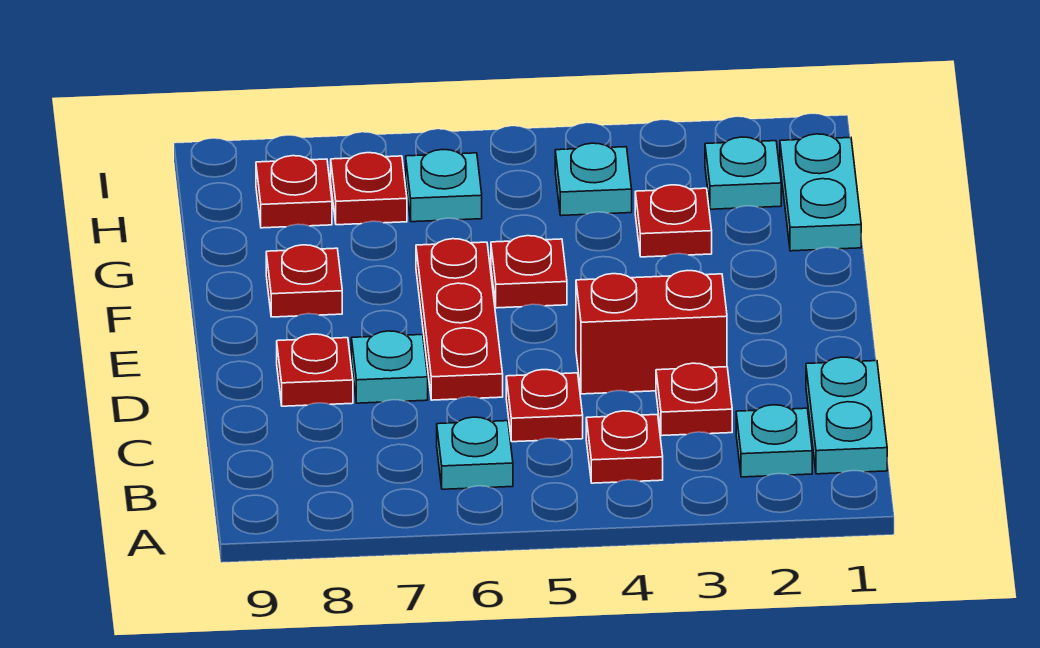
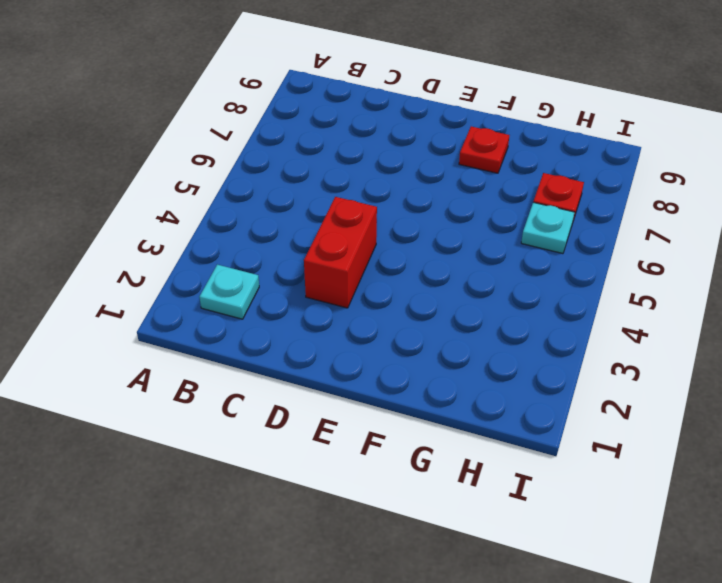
none -> cyan plate B1:C1 level 1
none -> red plate B4 level 1
none -> cyan plate B6 level 1

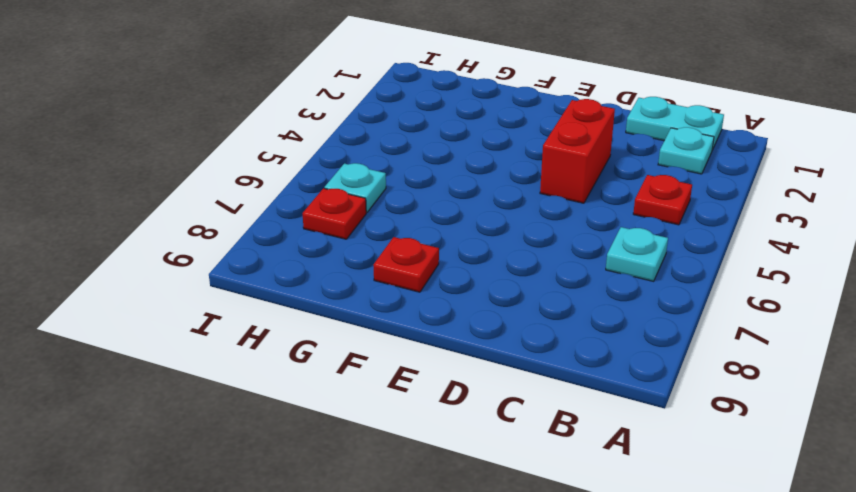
none -> red plate C3 level 1
none -> red plate C5 level 1
none -> red plate D6:F6 level 1

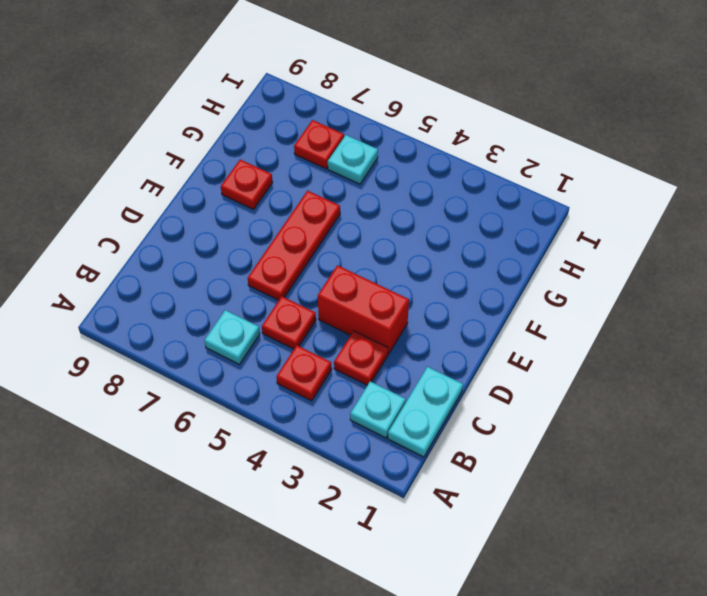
none -> cyan plate D7 level 1
none -> red plate D8 level 1
none -> red plate F5 level 1

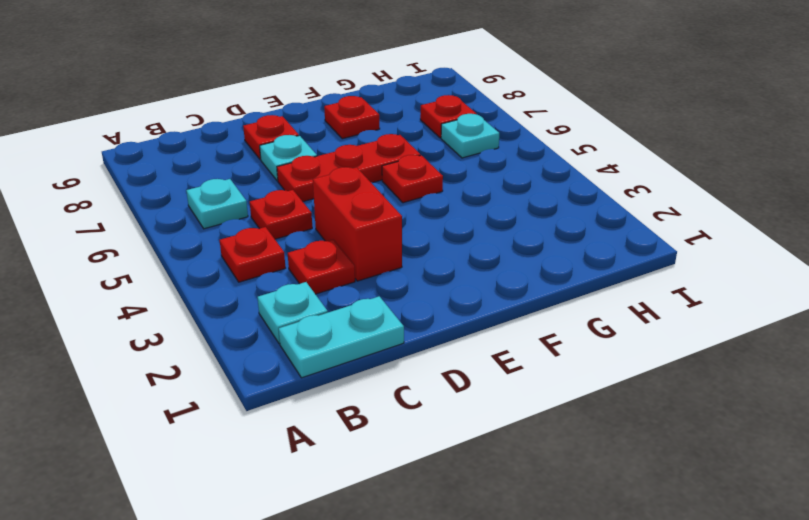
none -> cyan plate G1:H1 level 1
none -> red plate G3 level 1
none -> cyan plate H2 level 1

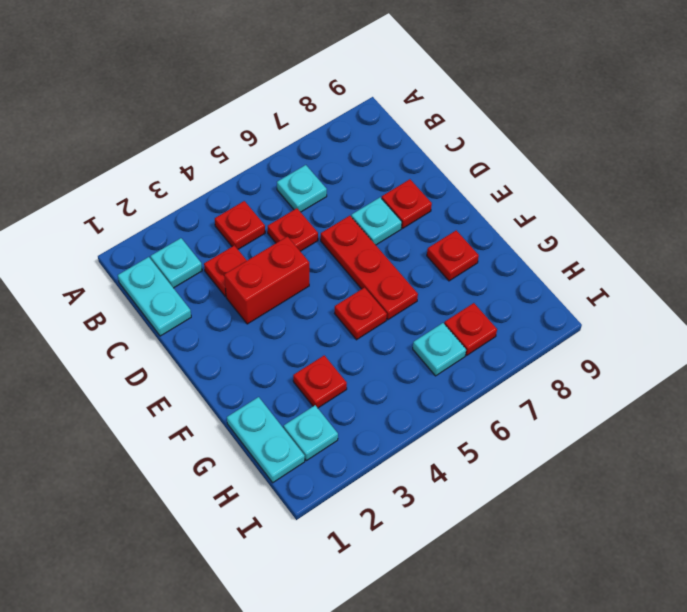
none -> cyan plate H4 level 1
none -> red plate H8 level 1

